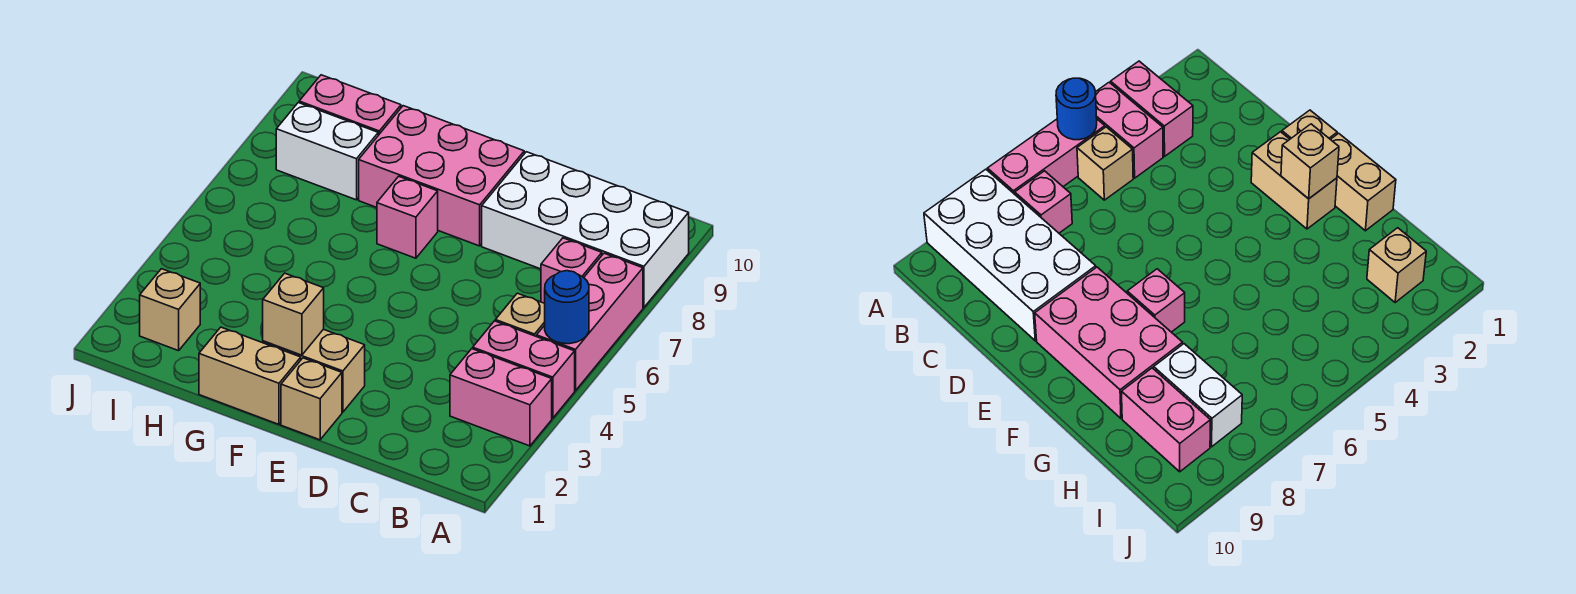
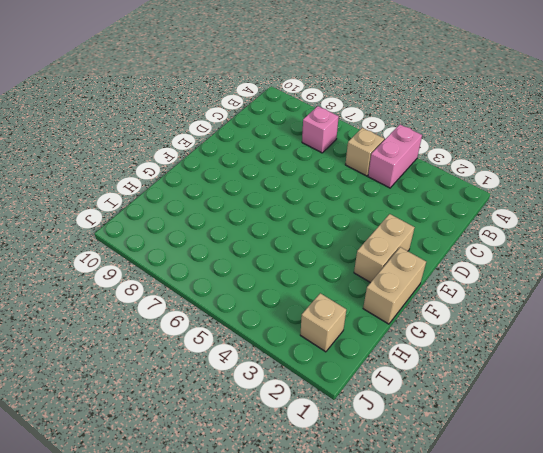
none -> pink brick A3:B3 level 1
none -> pink brick A5:A7 level 1
none -> white brick A8:D9 level 1

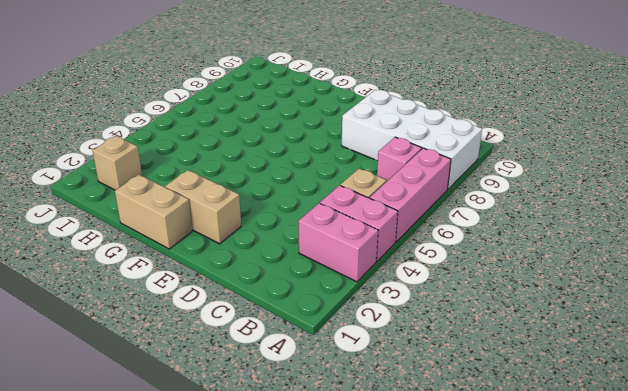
none -> tan brick E1 level 1
none -> pink brick E8:G9 level 1
none -> pink brick F7 level 1

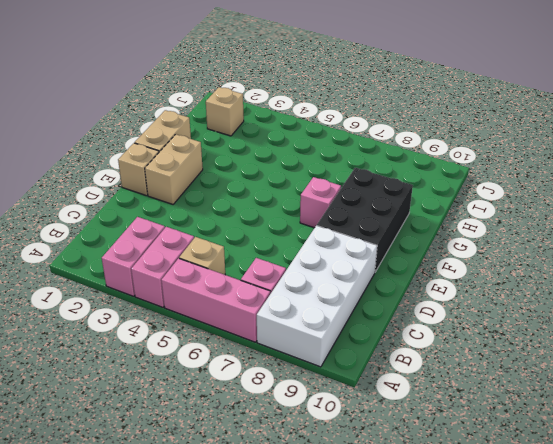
black brick E8:G9 level 1 -> pink brick E8:G9 level 1
none -> white brick H8:I8 level 1
none -> pink brick H9:I9 level 1
none -> blue round brick A5 level 2

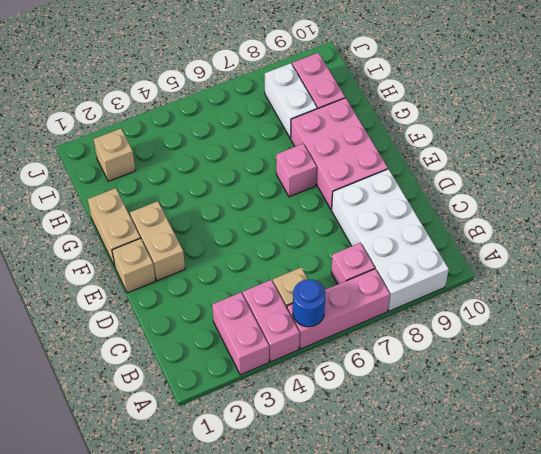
none -> tan brick F2 level 2

